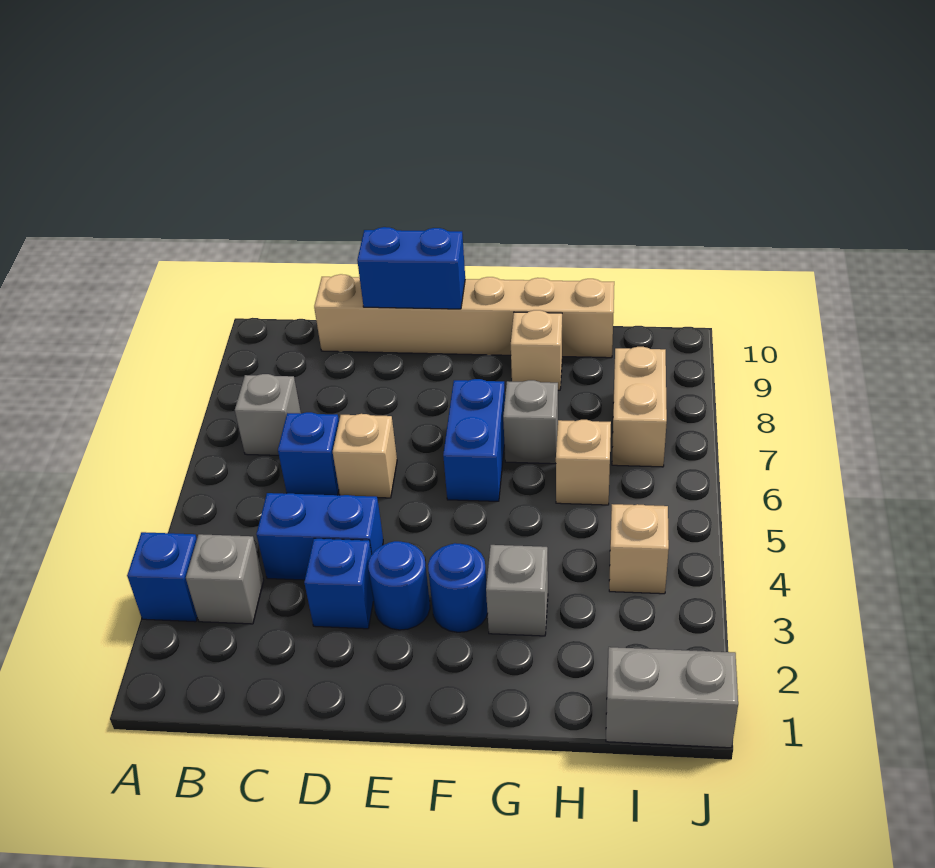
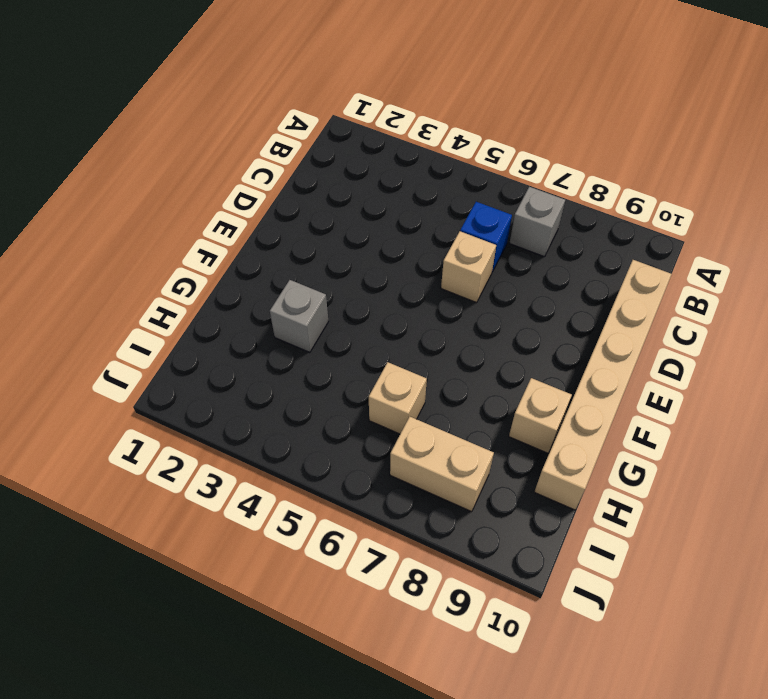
none -> blue brick A3 level 1
none -> grey brick B3 level 1
none -> blue brick C4:D4 level 1

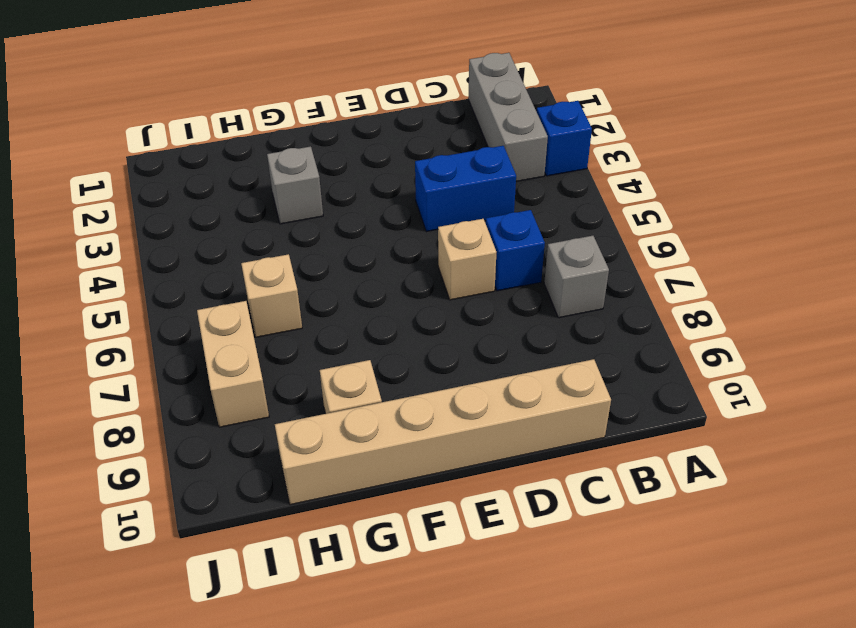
grey brick B1:B3 level 1 -> grey brick B3 level 1
none -> blue brick D3 level 1
none -> blue round brick E3 level 1
none -> blue round brick F3 level 1

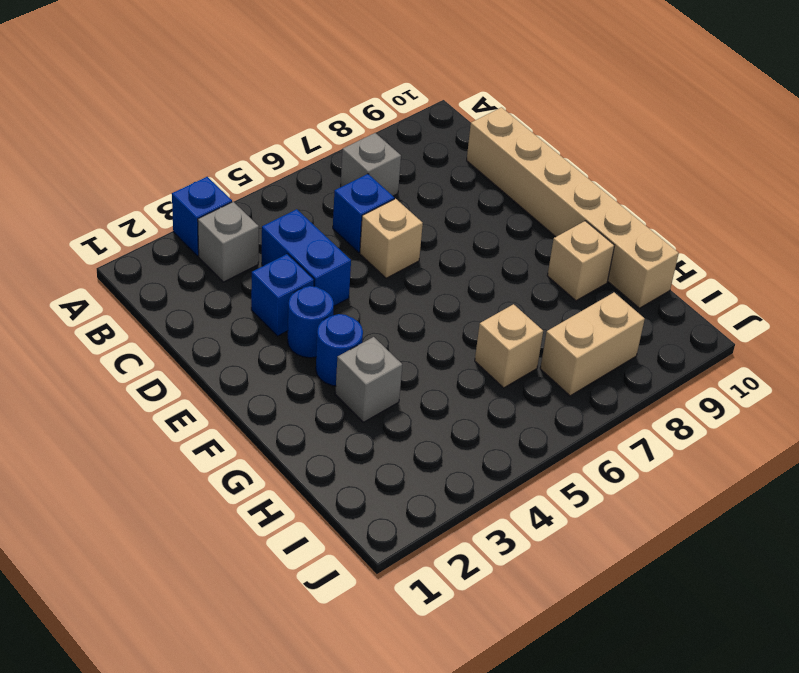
none -> blue brick F6:F7 level 1
none -> grey brick G7 level 1
none -> grey brick I1:J1 level 1

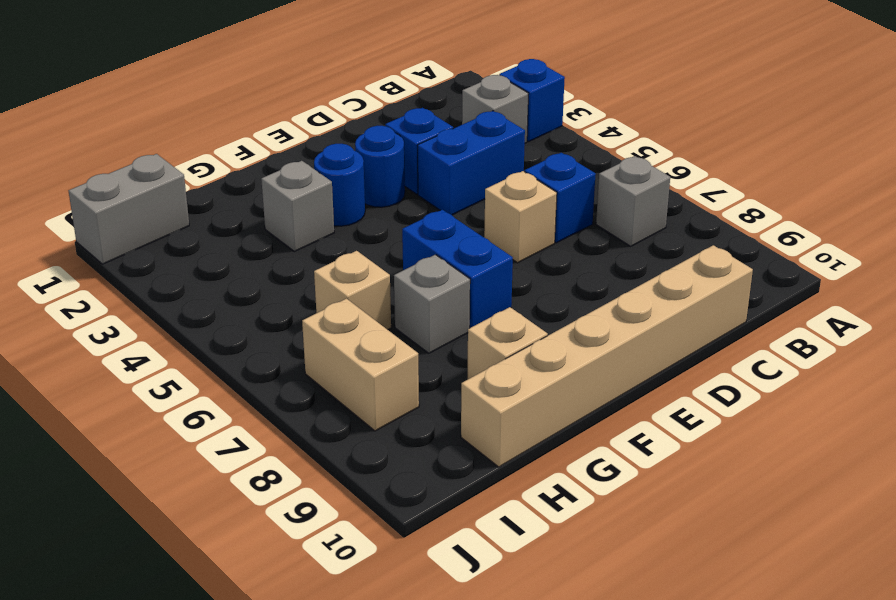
none -> tan brick I4 level 1
none -> blue brick D10:E10 level 2

